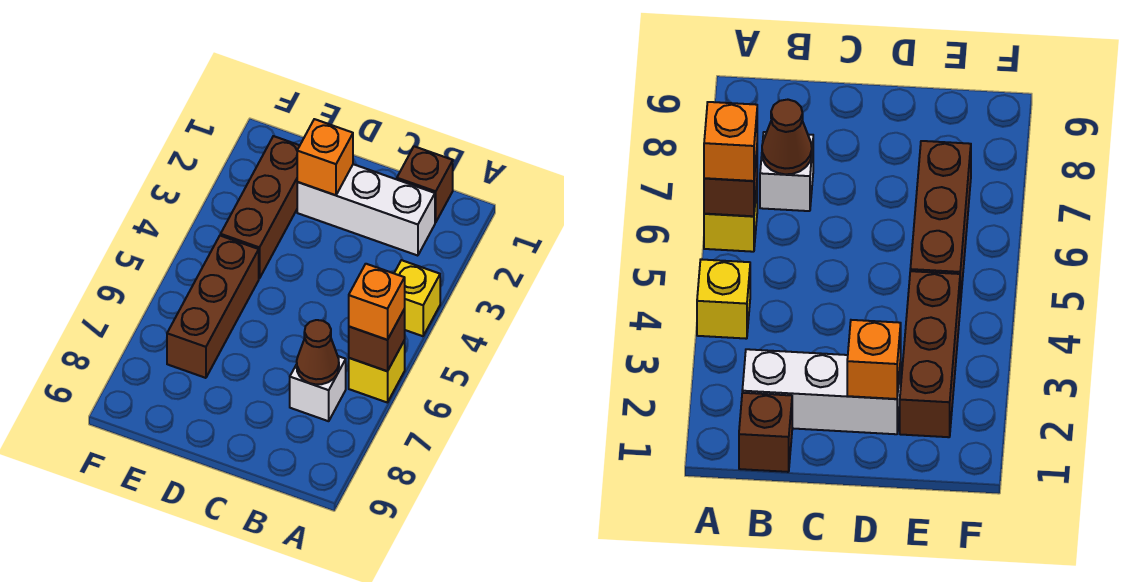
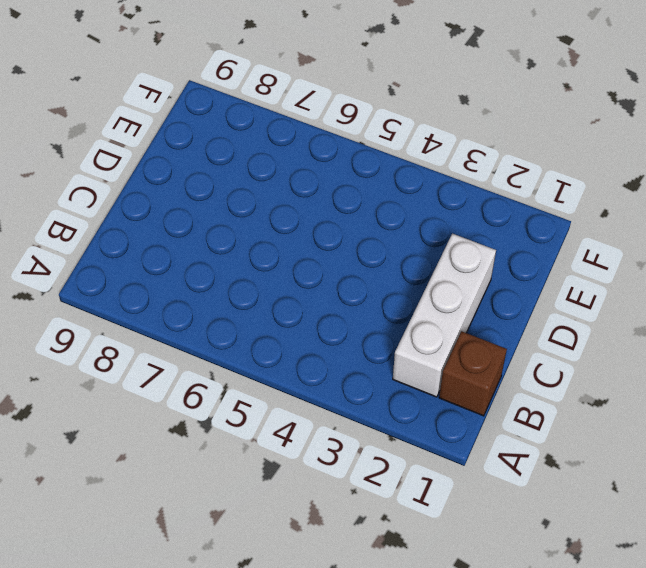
none -> yellow brick A4 level 1
none -> yellow brick A6 level 1

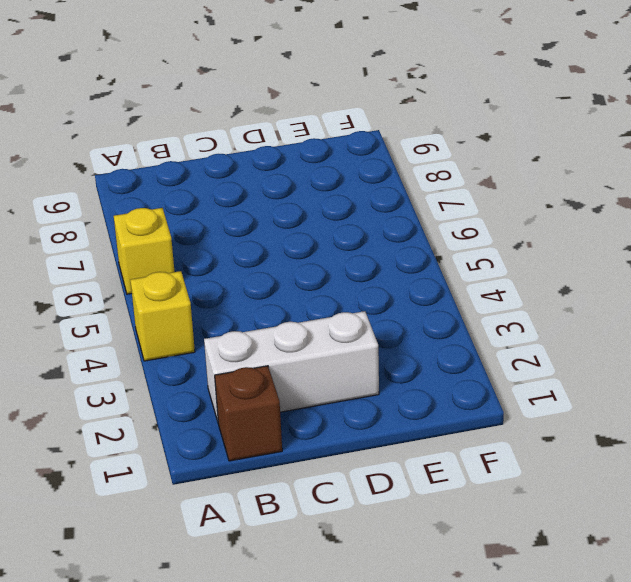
none -> white brick B7 level 1
none -> brown brick E2:E4 level 1

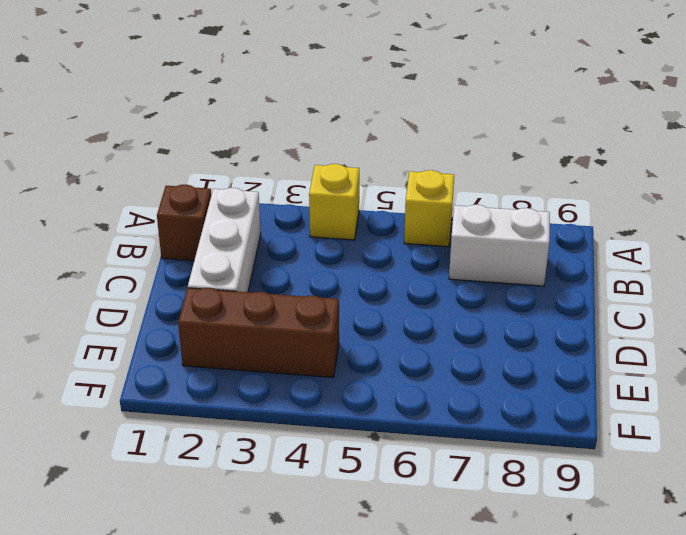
white brick B7:B8 level 1 -> white brick B7 level 1
none -> brown brick E5:E7 level 1
none -> brown brick A6 level 2

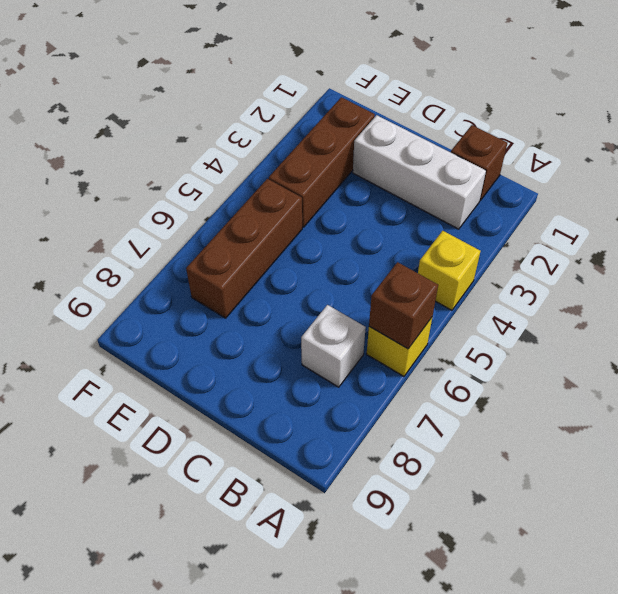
none -> brown cone B7 level 2
none -> orange brick D2 level 2

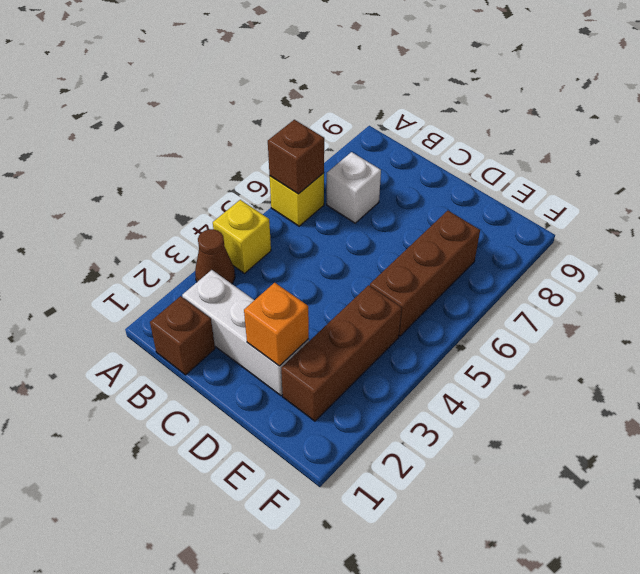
brown cone A3 level 1 -> brown cone B7 level 2
none -> orange brick A6 level 3

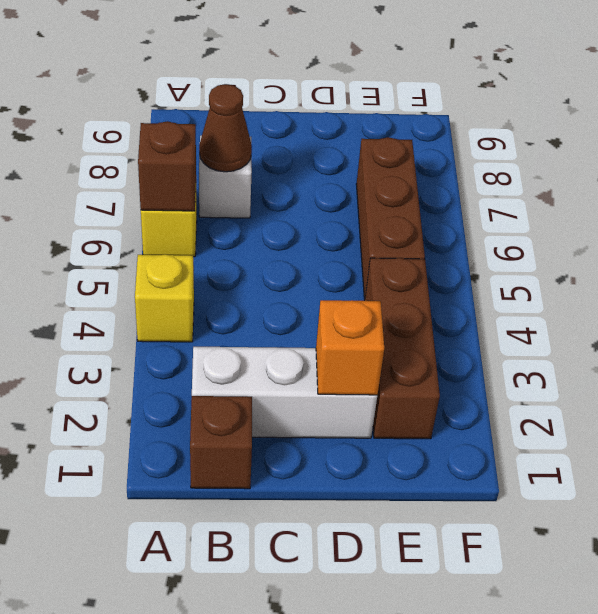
none -> orange brick A6 level 3

